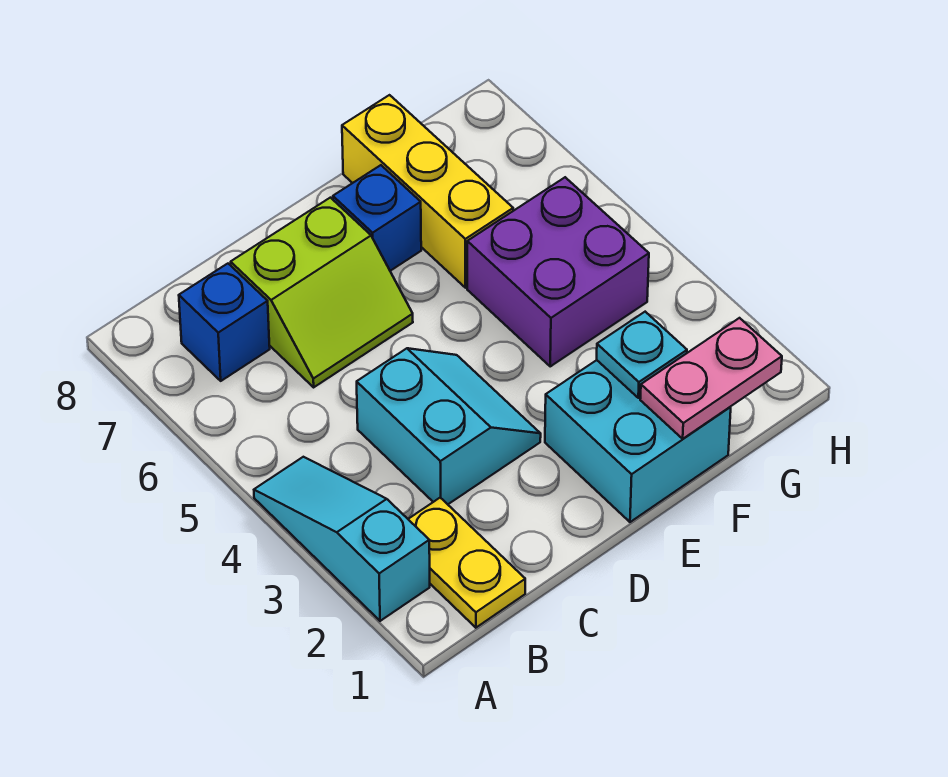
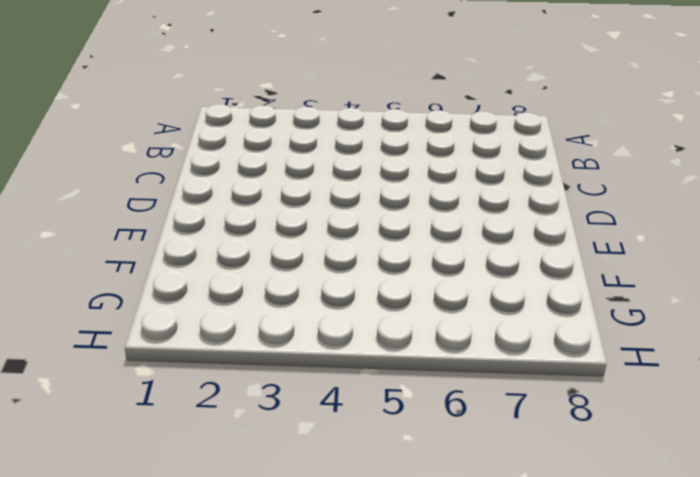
none -> cyan slope A2:A4 level 1 top 2
none -> yellow plate B1:B2 level 1

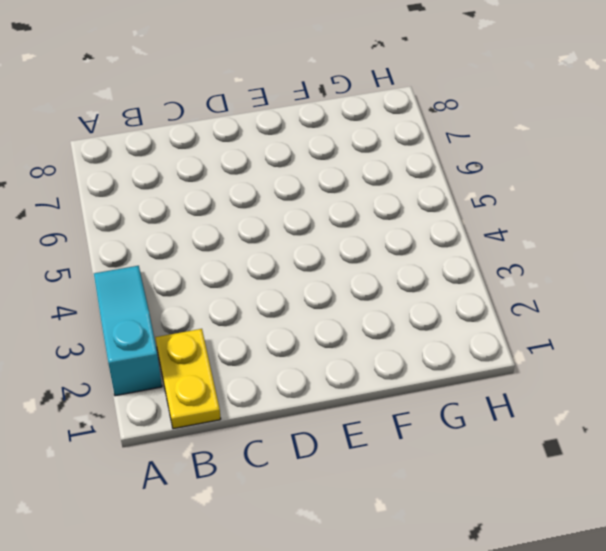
none -> blue brick B7 level 1
none -> cyan slope C3:D4 level 1 top C

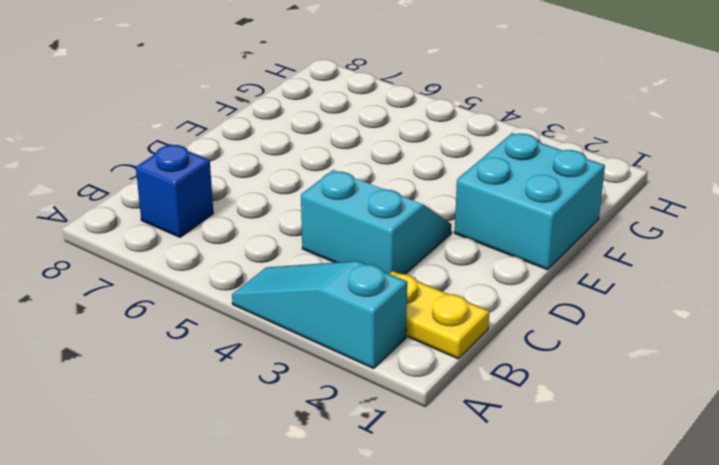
none -> lime slope C6:D7 level 1 top 7
none -> blue brick E7 level 1

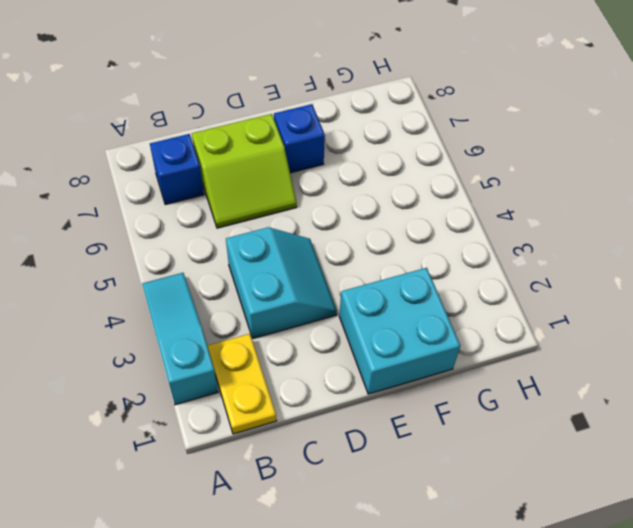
none -> purple brick F4:G5 level 1
none -> yellow brick F6:F8 level 1

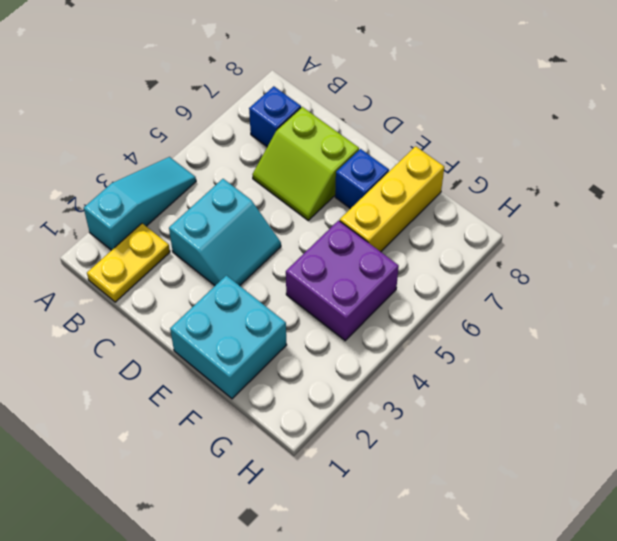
none -> pink plate F1:G1 level 2
none -> cyan plate F2 level 2

